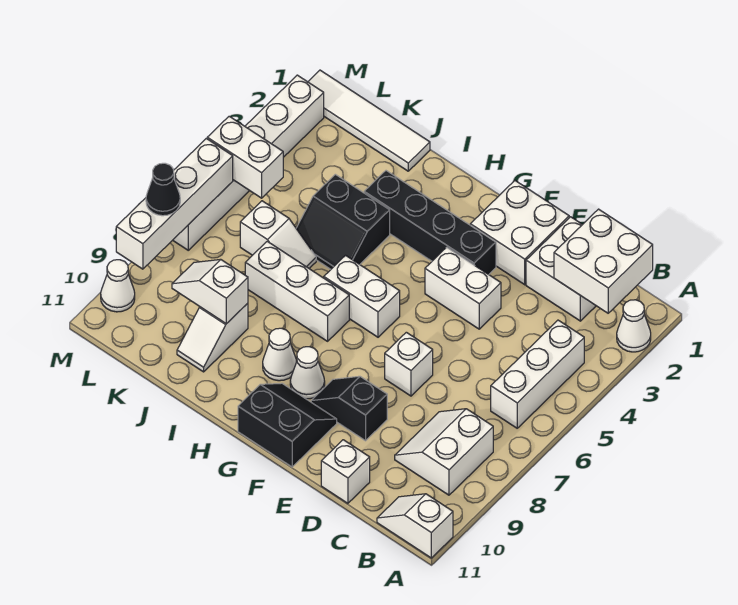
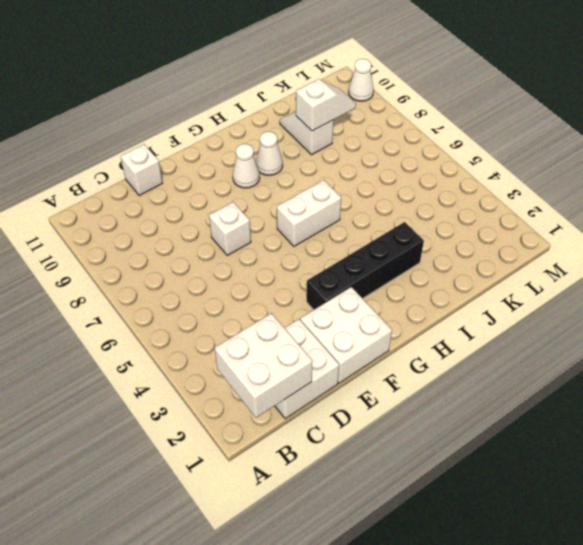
none -> white cone A2 level 1
none -> white slope A11:B11 level 1 top A
none -> white brick B4:B6 level 1

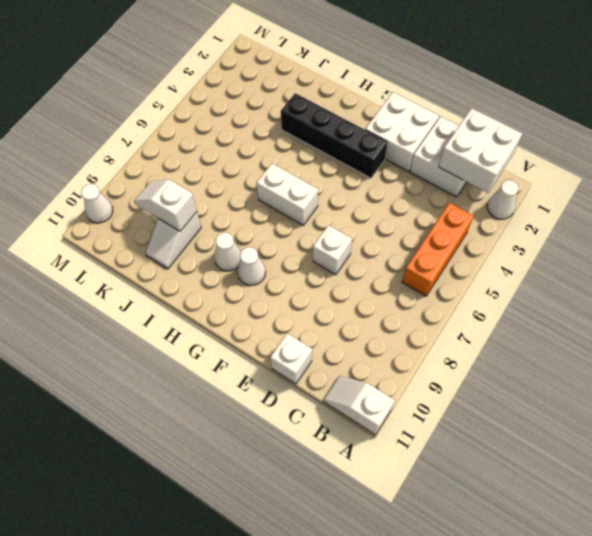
orange brick B4:B6 level 1 -> white brick B4:B6 level 1
none -> white slope B8:C9 level 1 top B
none -> white brick E4:F4 level 1
none -> black slope E9:F9 level 1 top E

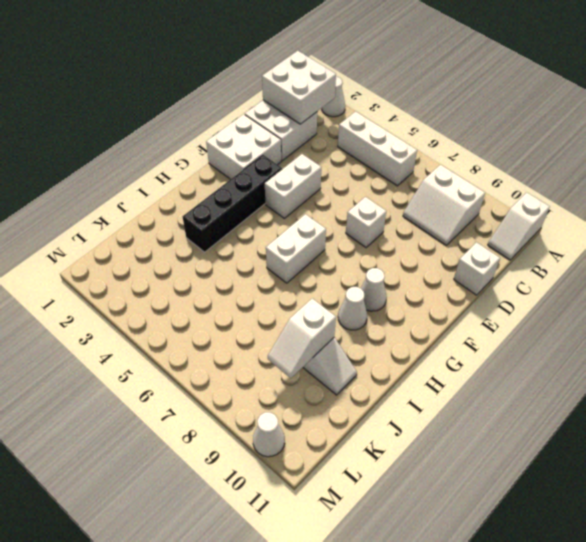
none -> black slope E9:F9 level 1 top E
none -> black slope F10:G11 level 1 top 11
none -> white brick H7:J7 level 1

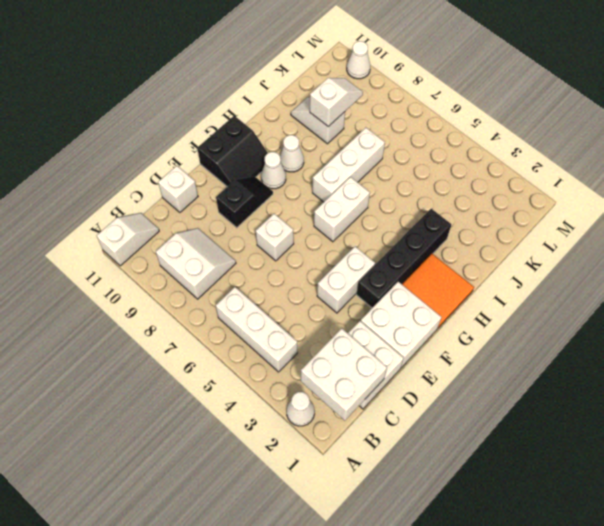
orange tile G1:H2 level 1 -> none
none -> black slope I4:J5 level 1 top 4
none -> white tile J1:M1 level 1
none -> white slope J6:K6 level 1 top K

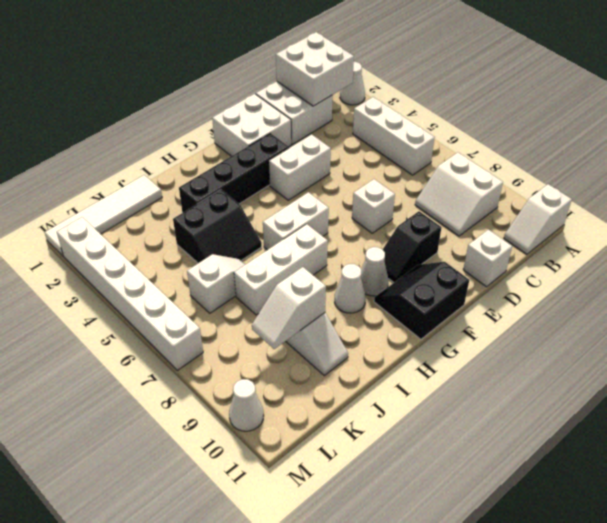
none -> white brick L5:M5 level 2
none -> white brick M6:M9 level 2
none -> black cone M8 level 3

